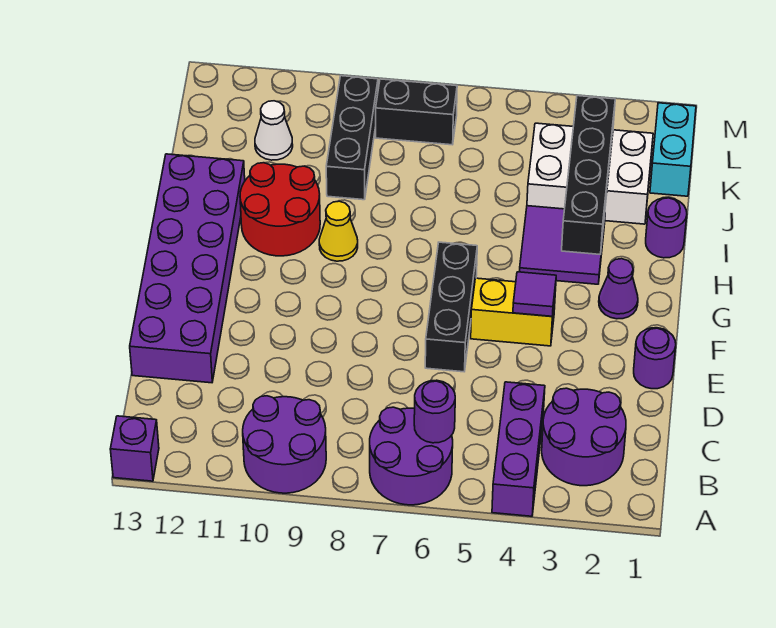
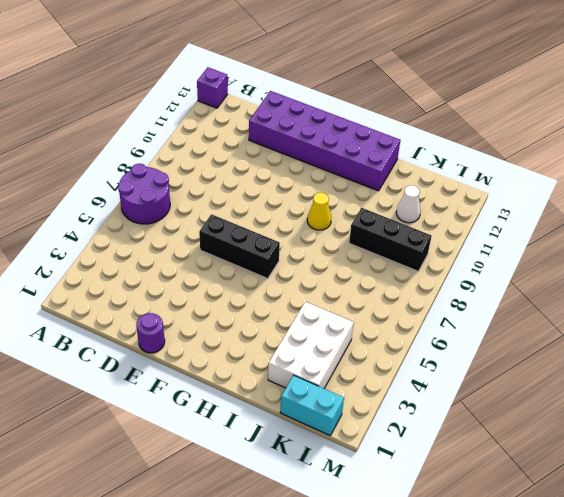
none -> purple brick A4:C4 level 1
none -> purple round brick A9:B10 level 1
none -> purple round brick B2:C3 level 1

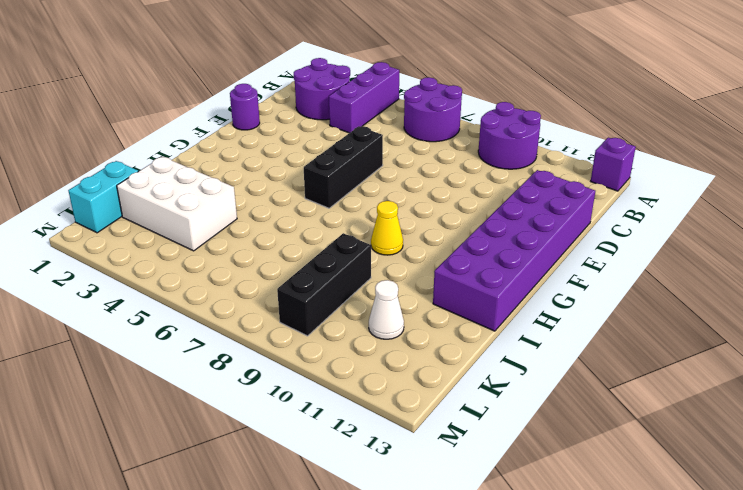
none -> yellow brick F4:F5 level 1
none -> purple cone G2 level 1
none -> purple tile H3:I4 level 1

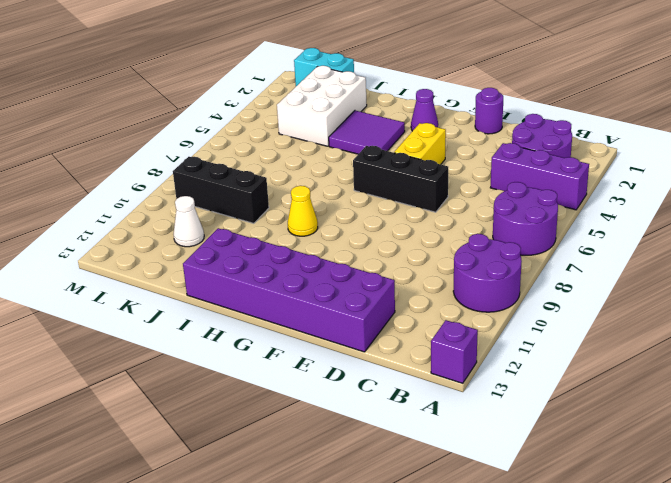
none -> red round brick H10:I11 level 1
none -> purple round brick I1 level 1
none -> black brick L7:L8 level 1

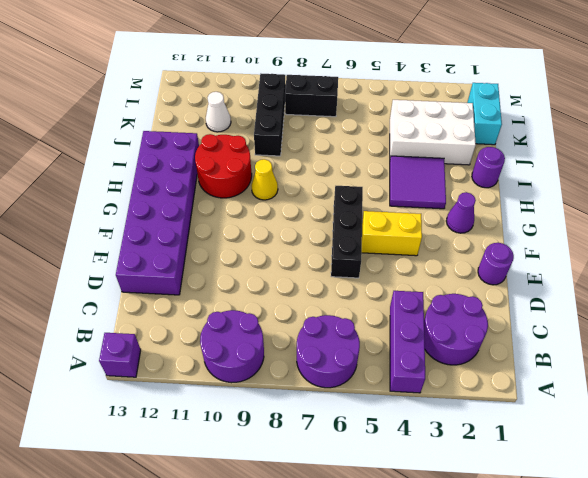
none -> purple round brick B6 level 2
none -> purple tile F4 level 2
none -> black brick H3:K3 level 2

